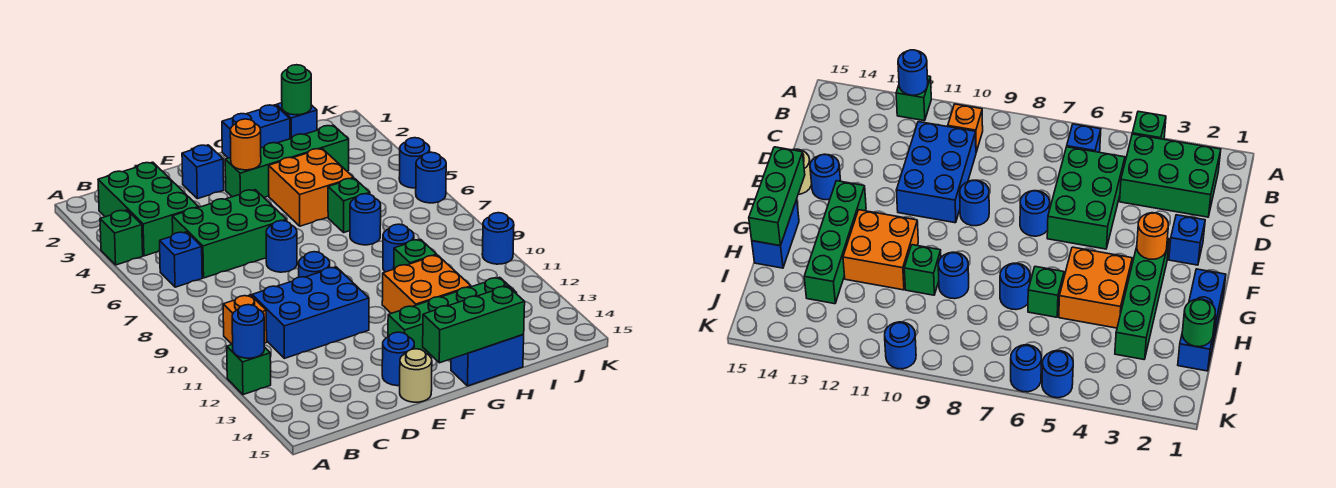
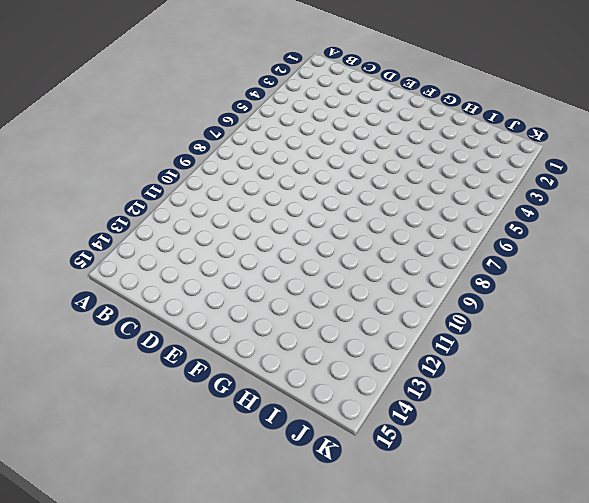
none -> green brick A4 level 1
none -> green brick A12 level 1
none -> green brick B2:C4 level 1
none -> blue brick B6 level 1

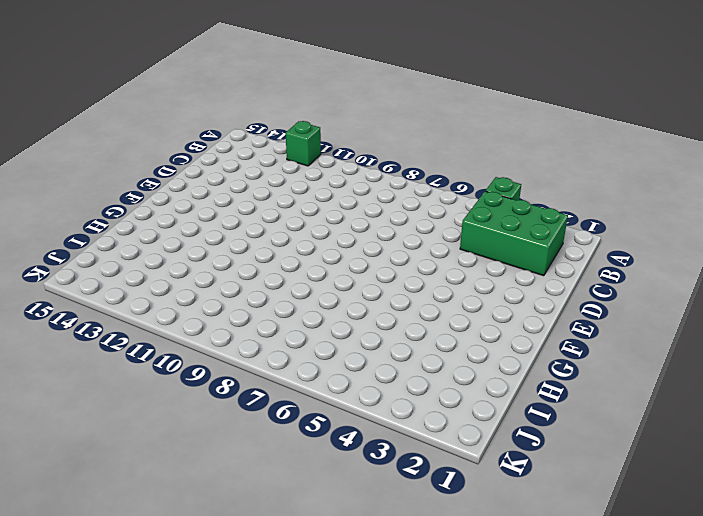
none -> blue brick B6 level 1
none -> orange brick B10 level 1
none -> green brick C5:E6 level 1
none -> blue brick C10:E11 level 1

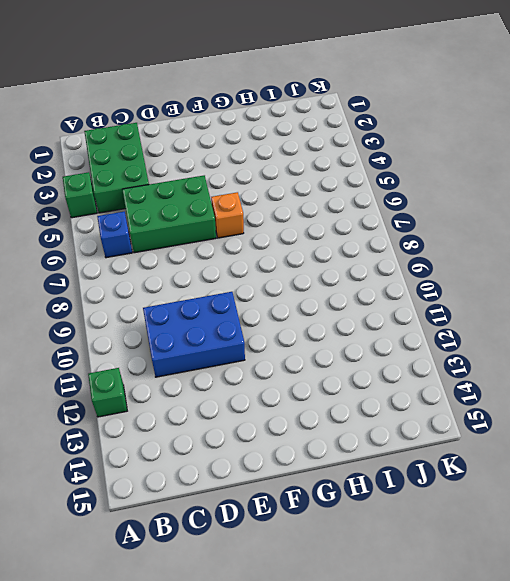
orange brick F6 level 1 -> orange brick B10 level 1
none -> blue brick E2 level 1
none -> blue round brick E7 level 1
none -> blue round brick E9 level 1
none -> blue round brick E14 level 1

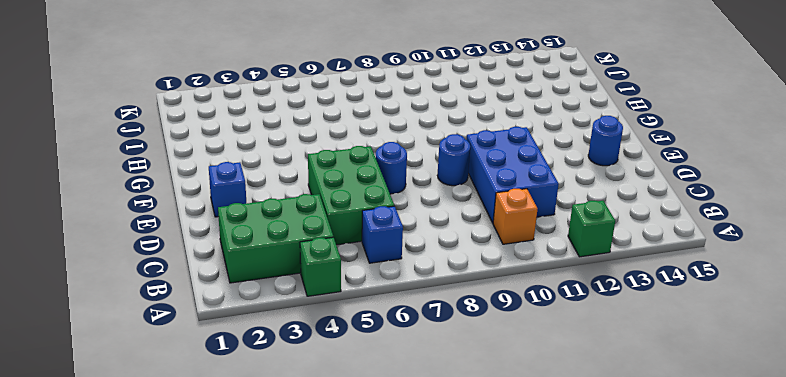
none -> tan round brick E15 level 1
none -> green brick F3:I3 level 1
none -> green brick F13:I13 level 1
none -> blue brick G1:H1 level 1

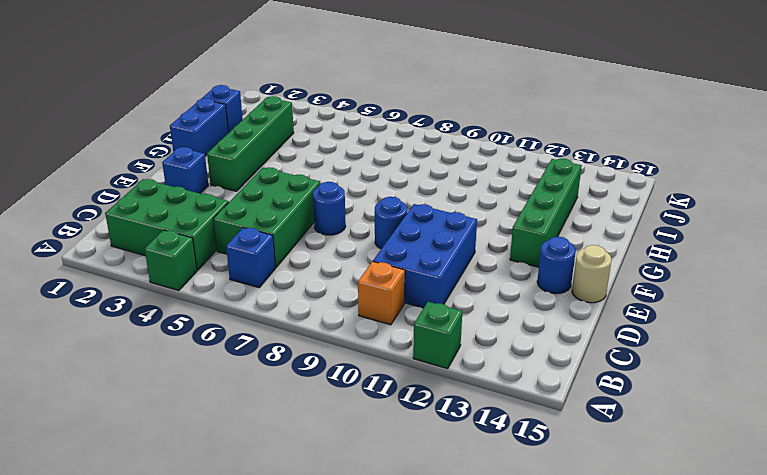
none -> orange brick G4:H5 level 1
none -> orange brick G11:H12 level 1
none -> blue brick G15:H15 level 1
none -> green brick H6 level 1

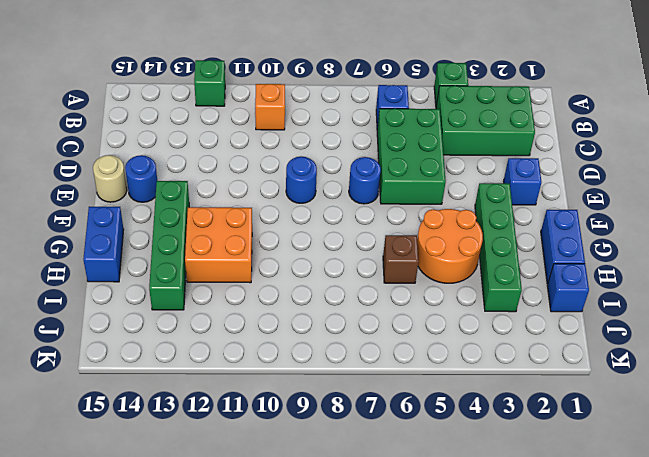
orange round brick G4:H5 level 1 -> orange brick G4:H5 level 1
brown brick H6 level 1 -> green brick H6 level 1
none -> blue brick C10:E11 level 1
none -> blue round brick H7 level 1
none -> blue round brick H9 level 1
none -> green brick H10 level 1

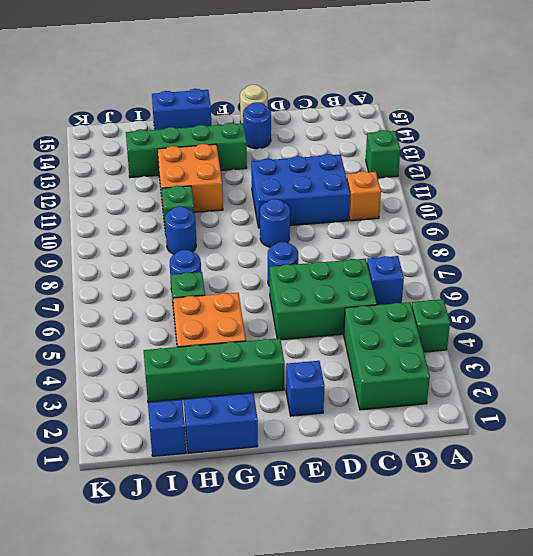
none -> blue round brick K5 level 1
none -> blue round brick K6 level 1
none -> blue round brick K10 level 1
none -> blue round brick A12 level 2

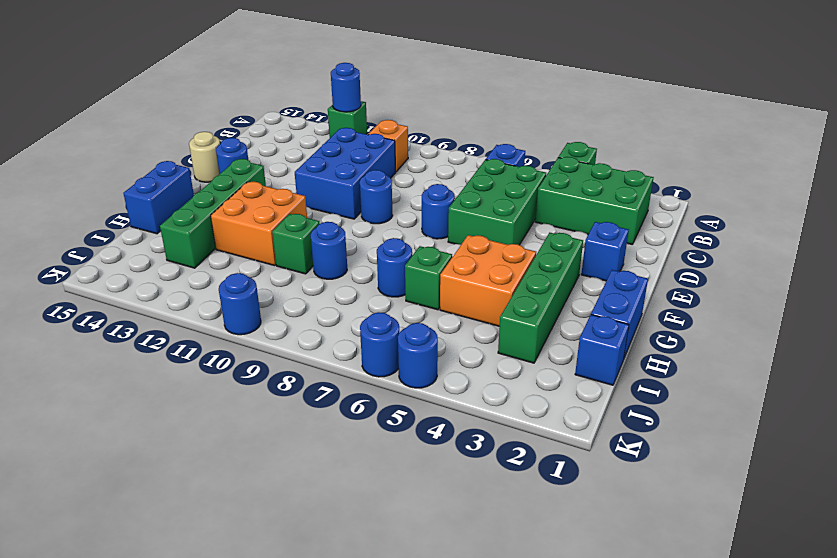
none -> orange round brick F3 level 2
none -> green brick F15:H15 level 2
none -> green round brick I1 level 2

